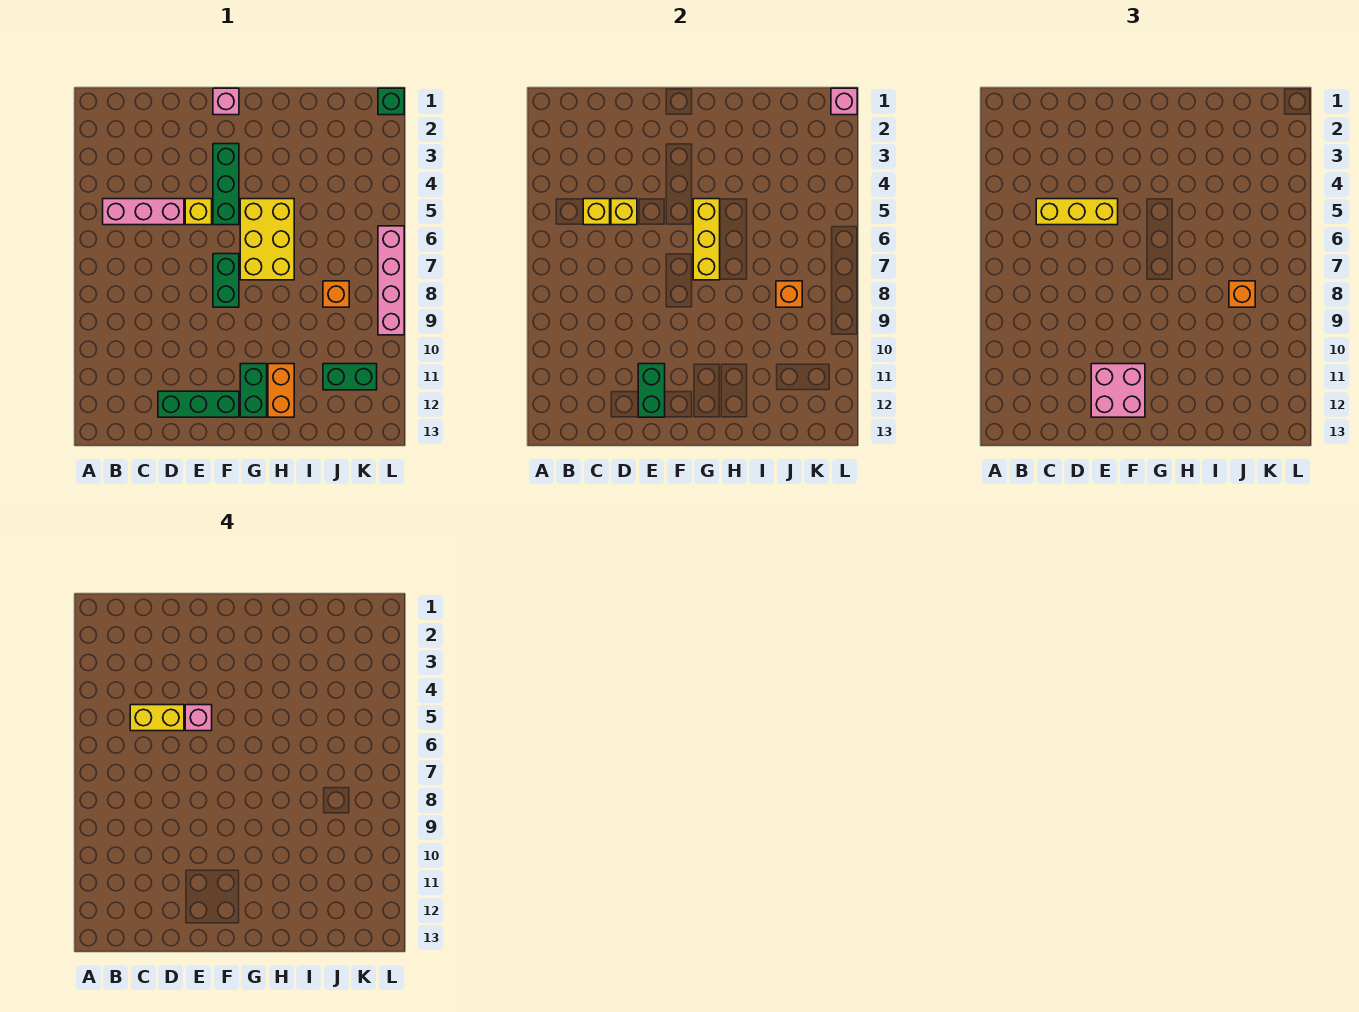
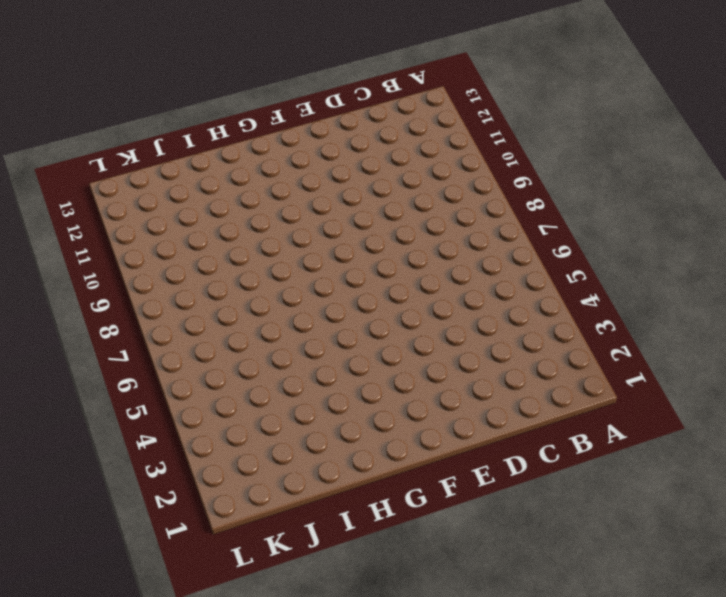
none -> pink brick B5:D5 level 1
none -> green brick D12:F12 level 1
none -> yellow brick E5 level 1

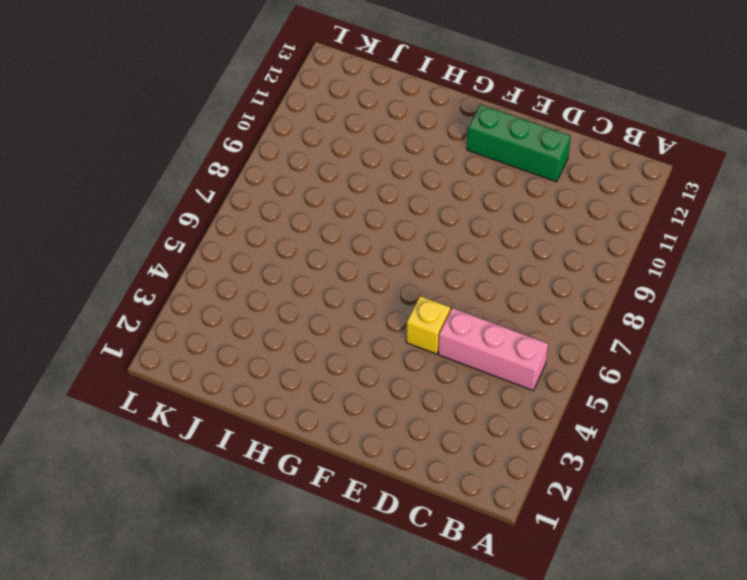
none -> pink brick F1 level 1
none -> green brick F3:F5 level 1
none -> green brick F7:F8 level 1

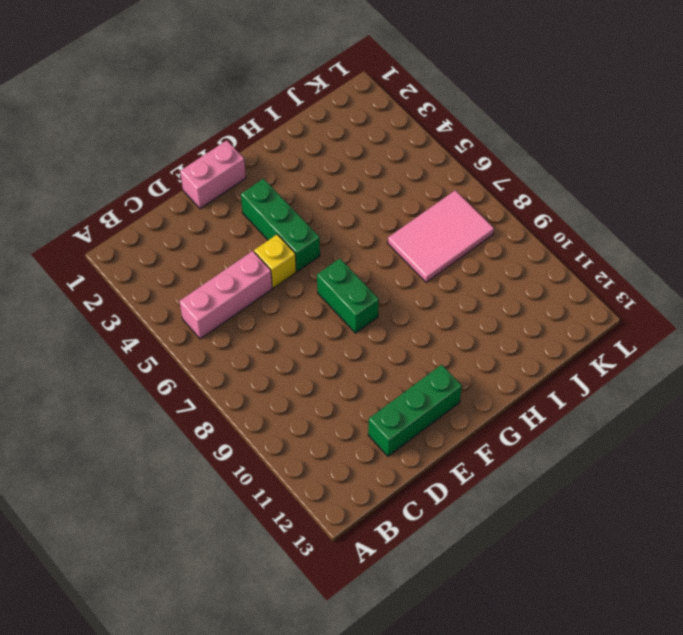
pink brick E1:F1 level 1 -> pink brick F1 level 1
pink tile I7:K8 level 1 -> orange brick J8 level 1
none -> yellow brick G5:H7 level 1
none -> green brick G11:G12 level 1
none -> orange brick H11:H12 level 1

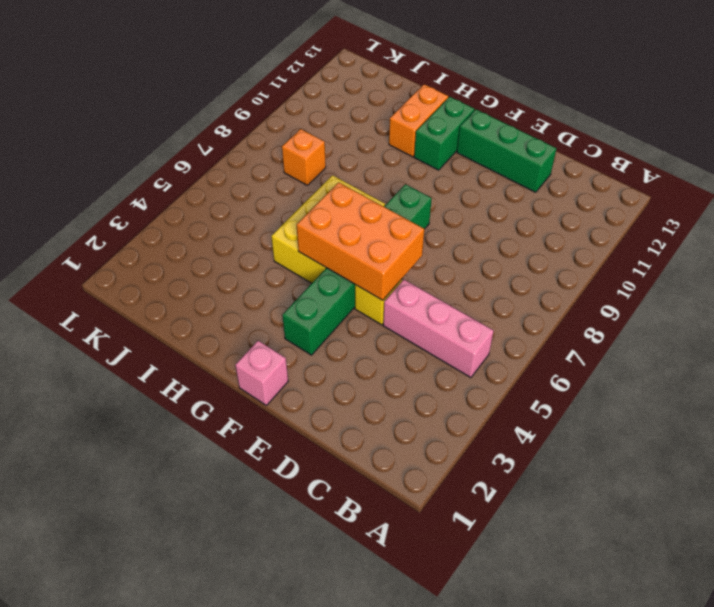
orange brick E5:G6 level 2 -> yellow brick G5:G7 level 2
none -> green brick J11:K11 level 1
none -> green brick L1 level 1
none -> pink brick L6:L9 level 1

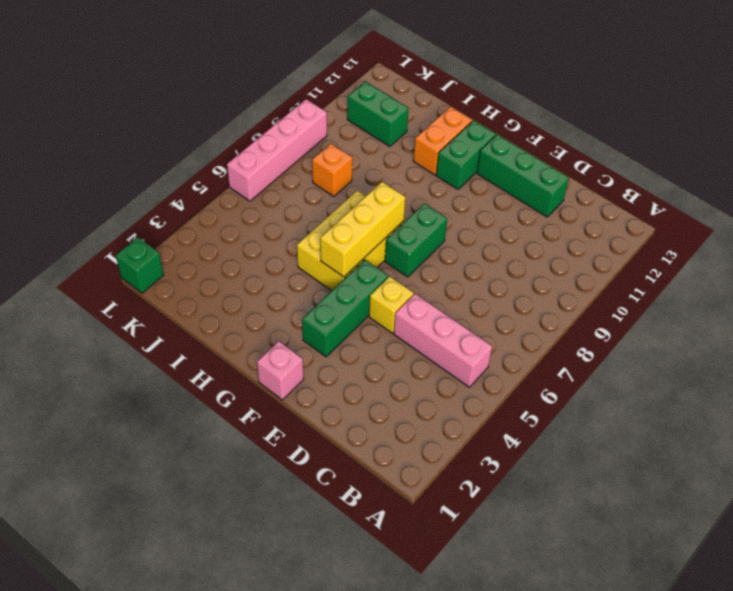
none -> yellow brick C5 level 2
none -> yellow brick D5 level 2
none -> green brick E11:E12 level 2

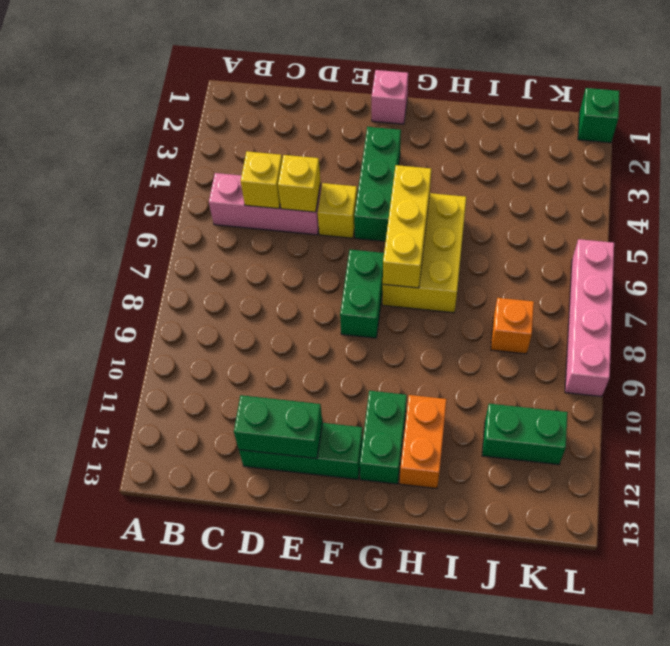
green brick D12:E12 level 2 -> green brick E11:E12 level 2
none -> orange brick J8 level 2
none -> pink brick L1 level 2
none -> yellow brick C5:E5 level 3

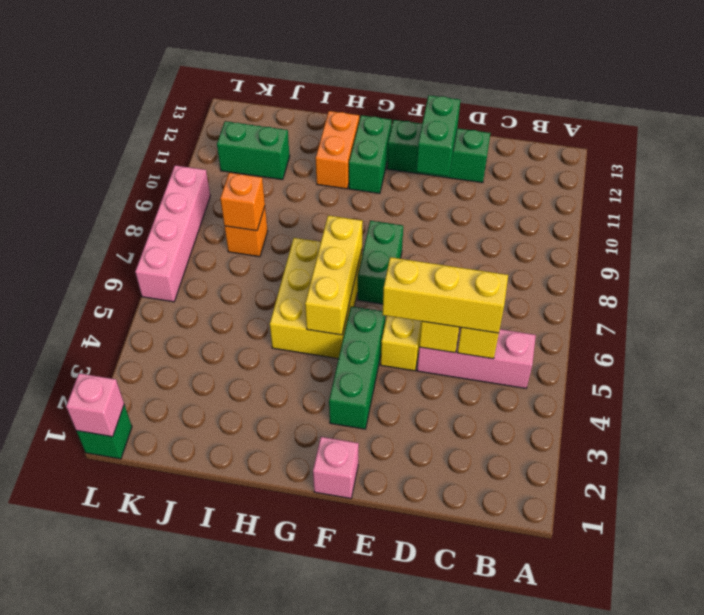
none -> pink brick E11:F12 level 3
none -> orange brick J8 level 3
none -> yellow brick C5:D5 level 4

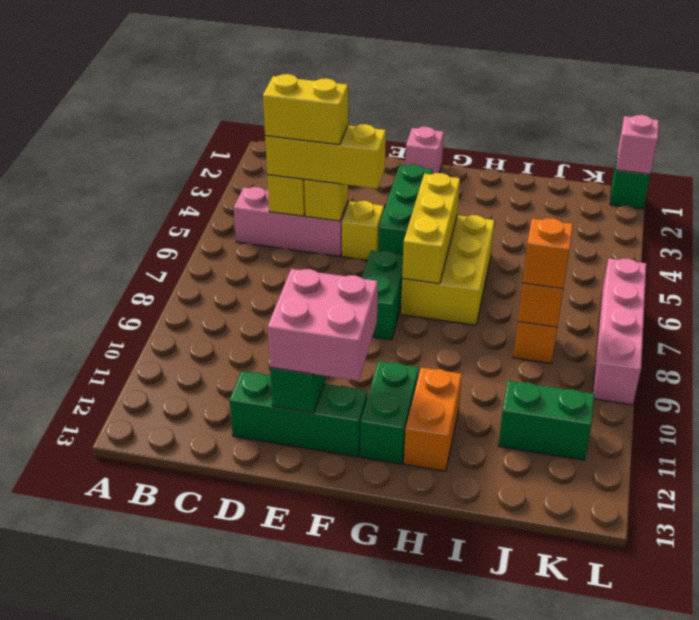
none -> pink brick E5 level 4

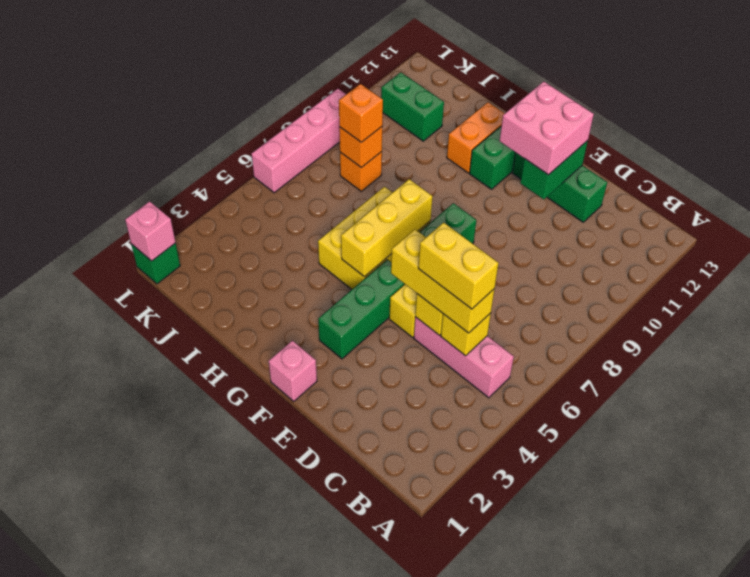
none -> pink brick E5 level 4

